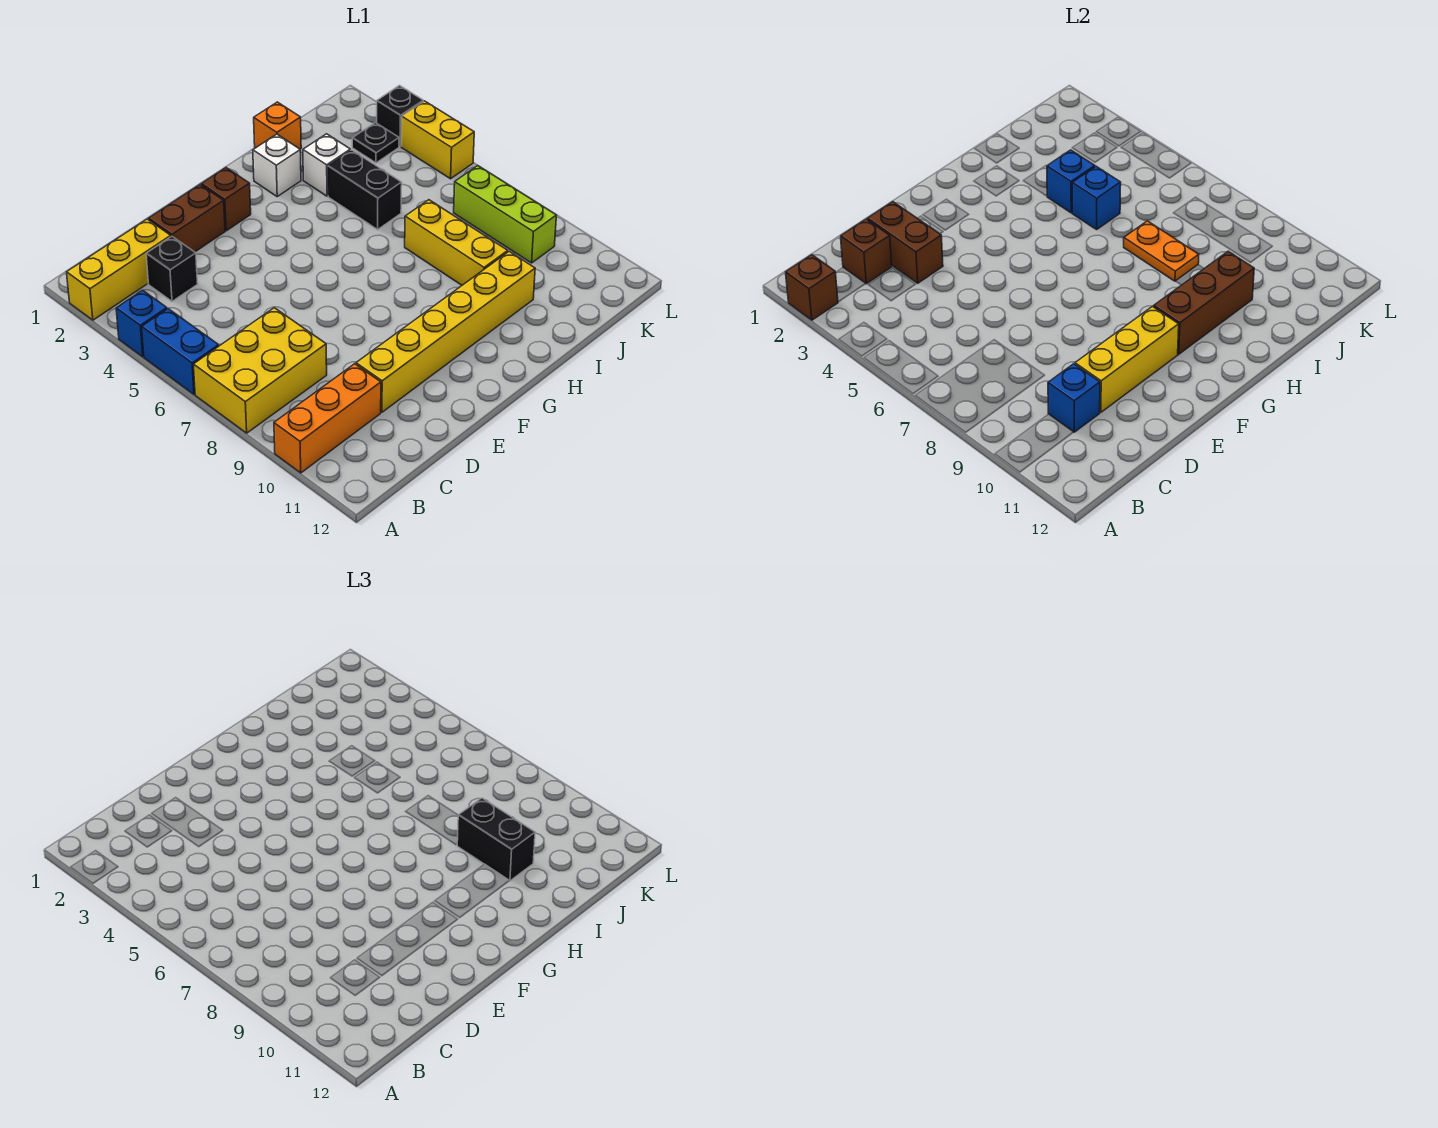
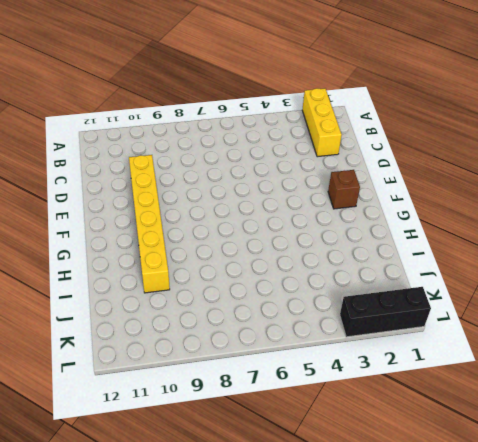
black brick L1:L3 level 1 -> black brick L3 level 1
none -> blue brick A4 level 1
none -> blue brick A5:A6 level 1
none -> yellow brick A7:C8 level 1

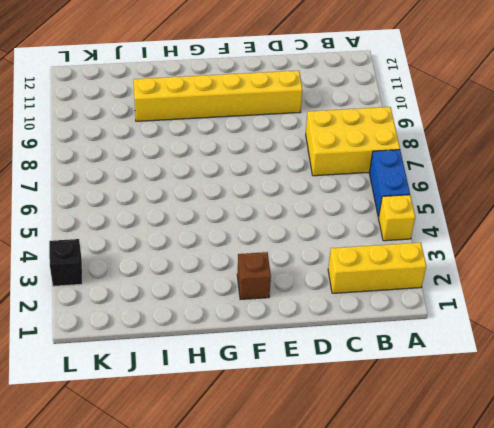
yellow brick A4 level 1 -> blue brick A4 level 1
none -> orange brick A10:C10 level 1
none -> black brick C3 level 1
none -> brown brick D2:E2 level 1

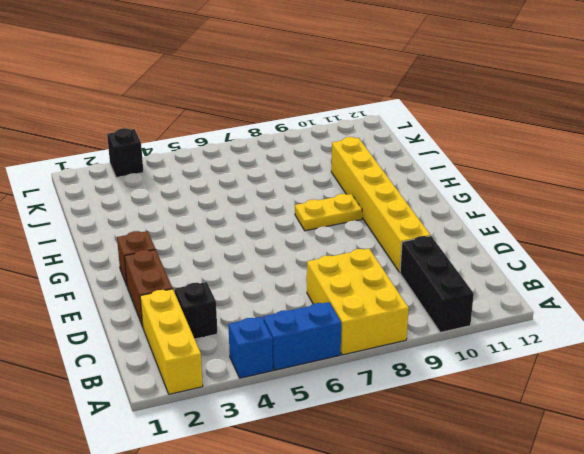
black brick A10:C10 level 1 -> orange brick A10:C10 level 1
yellow plate G8:G9 level 1 -> none
none -> white brick H2 level 1
none -> orange brick I1 level 1
none -> white brick I3 level 1

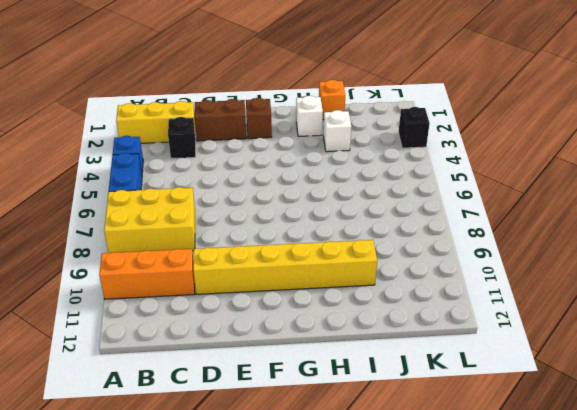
none -> black brick I4:I5 level 1
none -> yellow brick I7:I9 level 1
none -> black plate K3 level 1

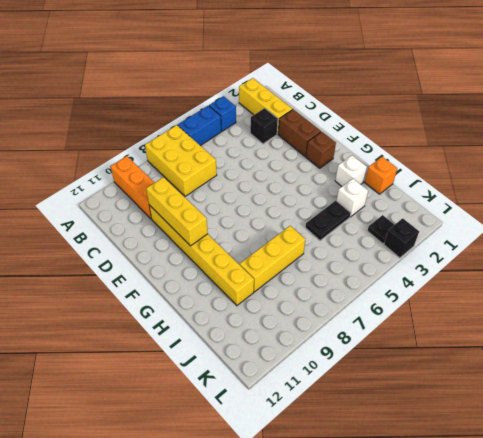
black plate I4:I5 level 1 -> black brick I4:I5 level 1
none -> lime brick K7:K9 level 1
none -> yellow brick L4:L5 level 1
none -> brown brick A2 level 2

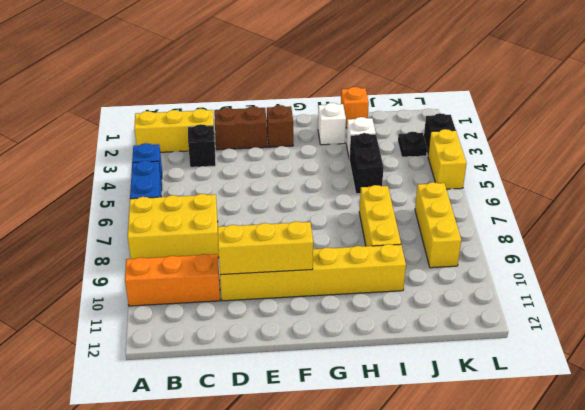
yellow brick K7:K9 level 1 -> lime brick K7:K9 level 1
none -> brown brick A2 level 2
none -> brown brick C2 level 2
none -> blue brick C10 level 2

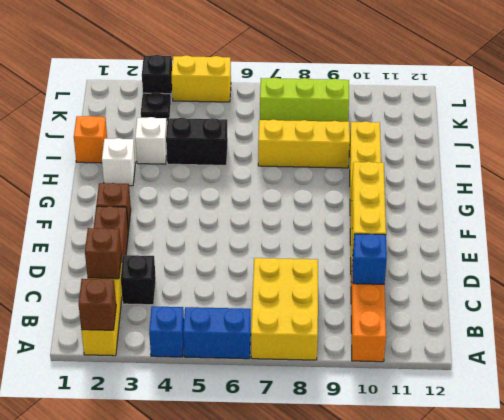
none -> brown brick D2:D3 level 2
none -> brown brick G10:I10 level 2
none -> blue brick I4 level 2

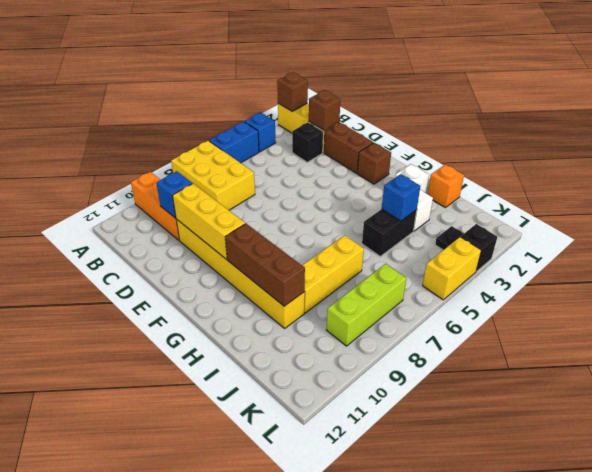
none -> brown brick D2:D3 level 2
none -> blue brick I5 level 2
none -> orange plate I7:I8 level 2

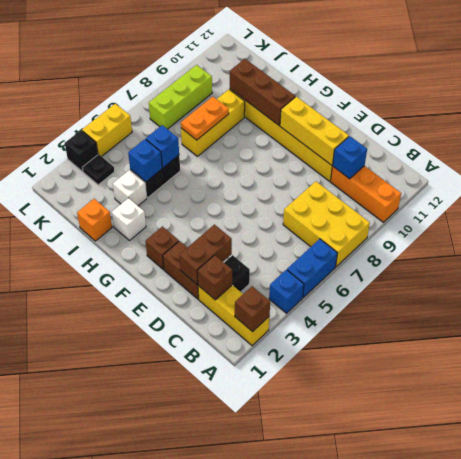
none -> black brick I9:I10 level 3

